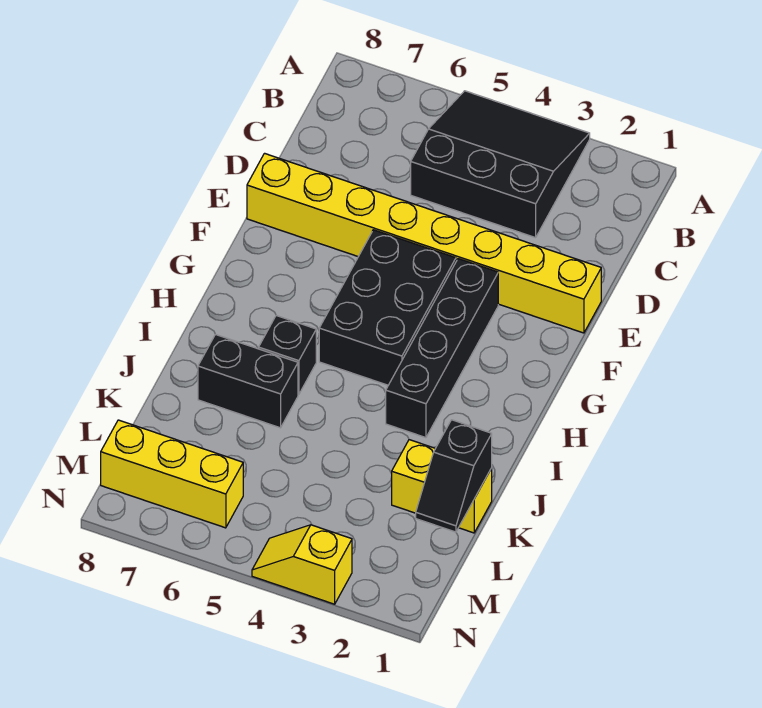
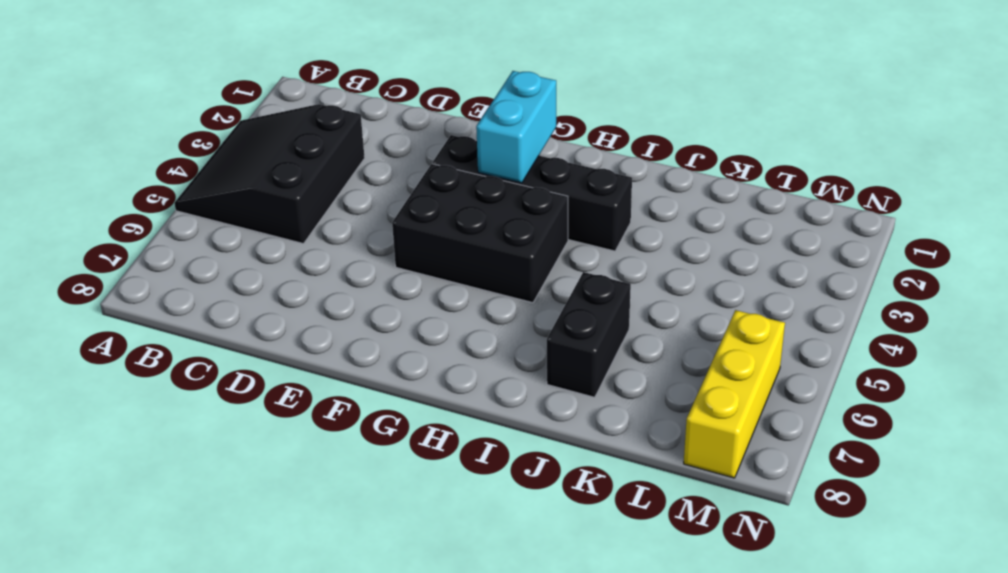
cyan brick G2:G3 level 2 -> none
none -> yellow brick E1:E8 level 1
none -> black brick I6 level 1

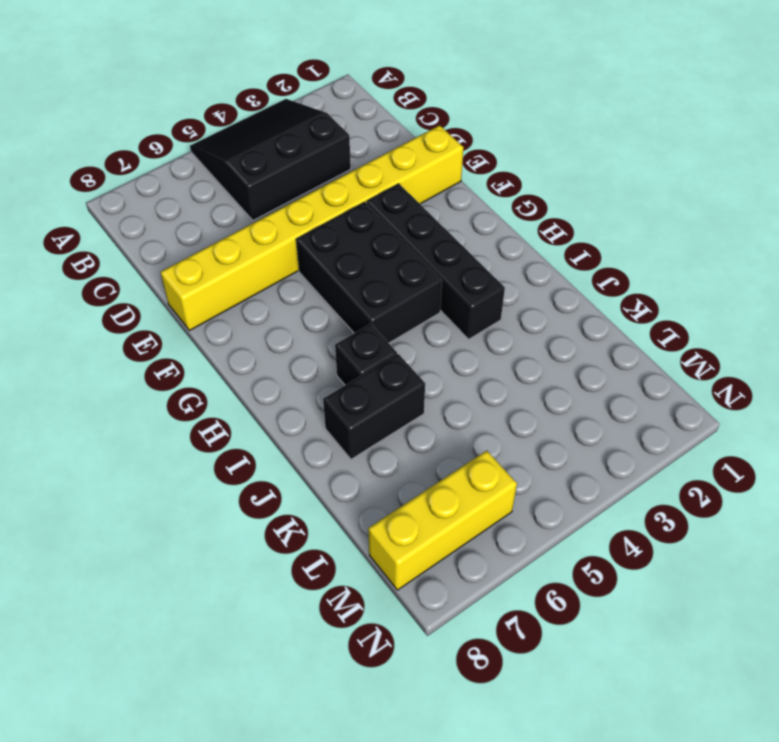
none -> yellow brick K1:K2 level 1
none -> yellow slope N3:N4 level 1 top 3

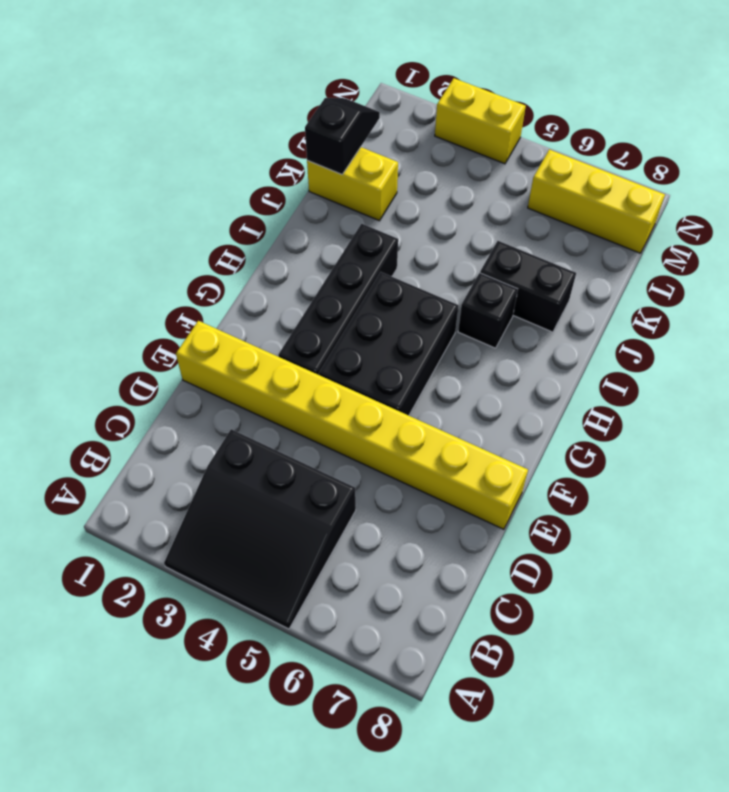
yellow brick N3:N4 level 1 -> yellow slope N3:N4 level 1 top 3

